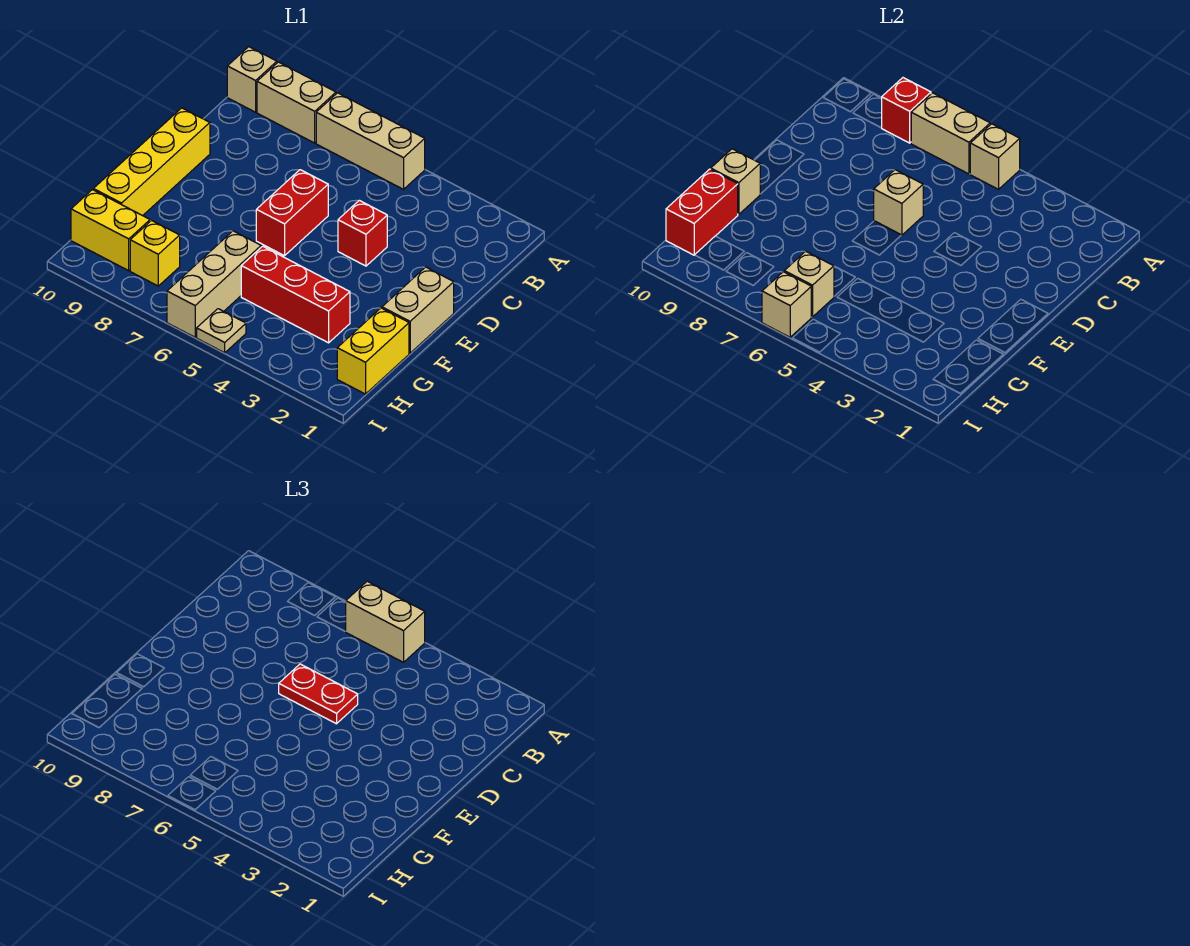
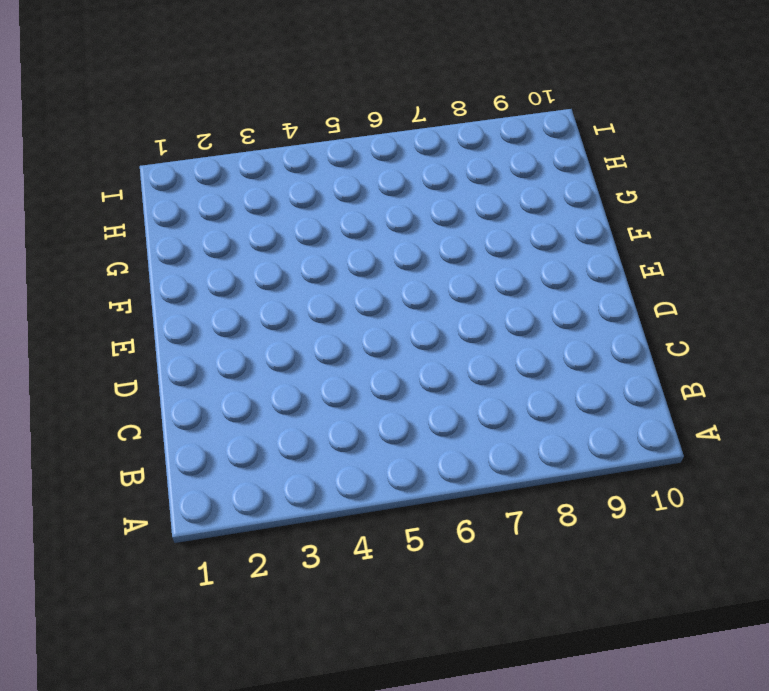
none -> tan brick A5:A7 level 1
none -> tan brick A8:A9 level 1
none -> tan brick A10 level 1

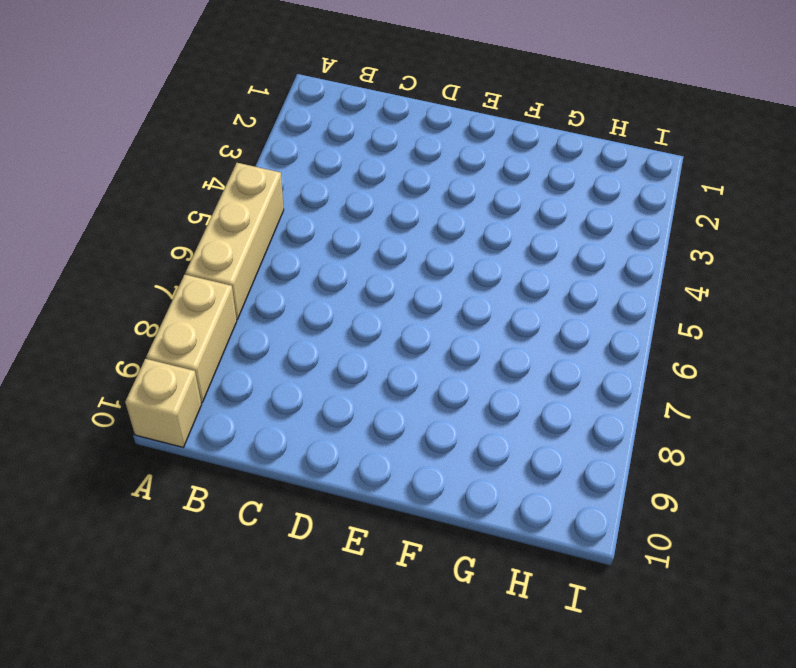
none -> red brick D4 level 1
none -> red brick D6:E6 level 1
none -> yellow brick D10:G10 level 1

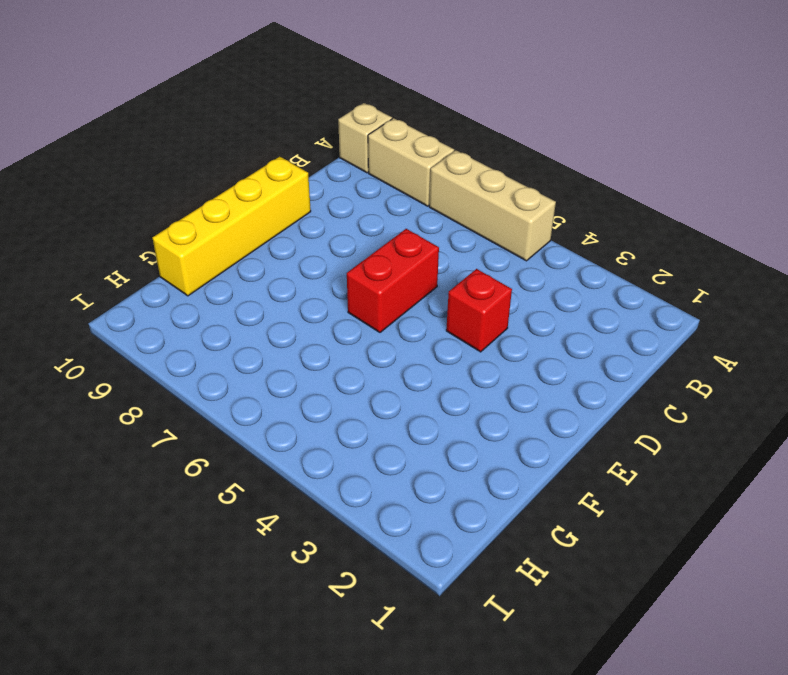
none -> tan brick E1:F1 level 1
none -> yellow brick G1:H1 level 1
none -> red brick G3:G5 level 1

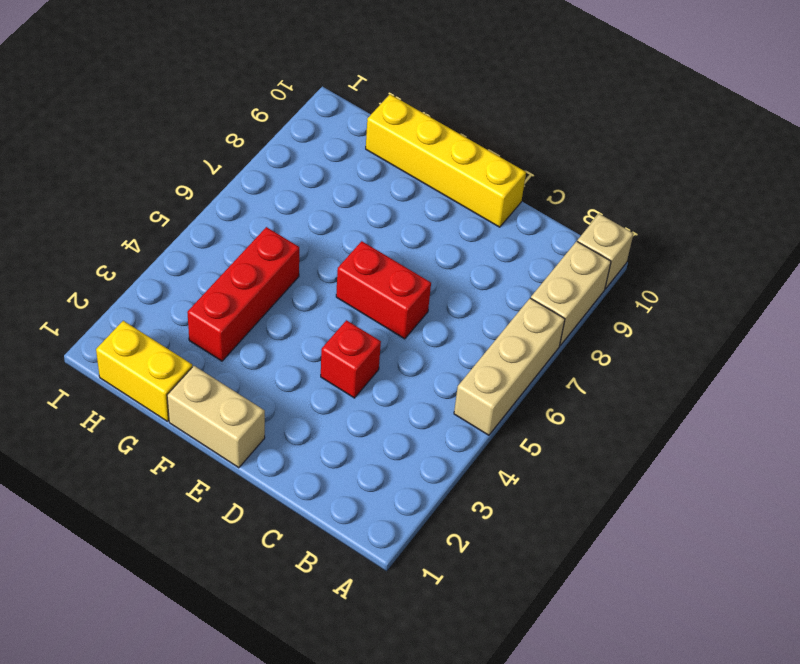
none -> tan brick G6:I6 level 1
none -> yellow brick H8 level 1
none -> yellow brick H9:H10 level 1

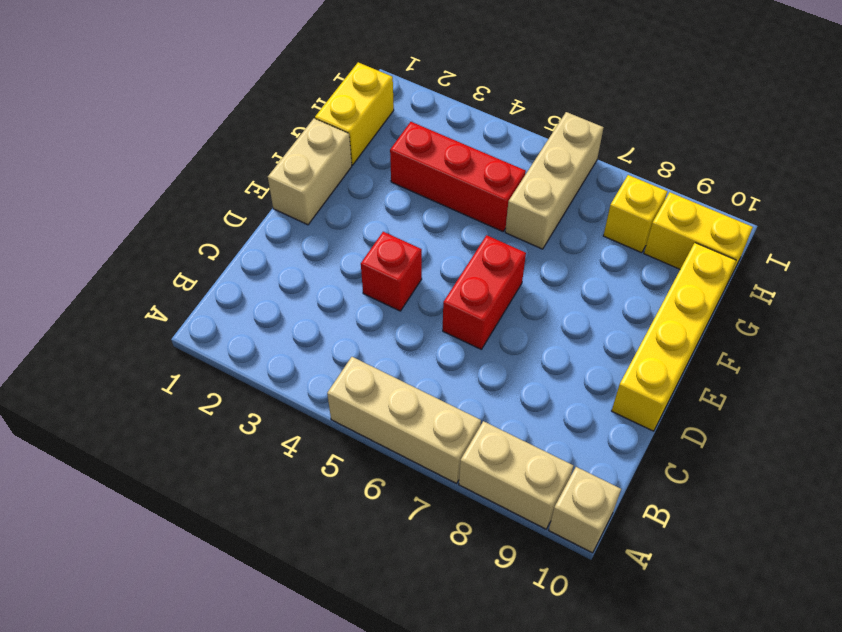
none -> tan plate I5 level 1
none -> tan brick A5 level 2
none -> tan brick A6:A7 level 2

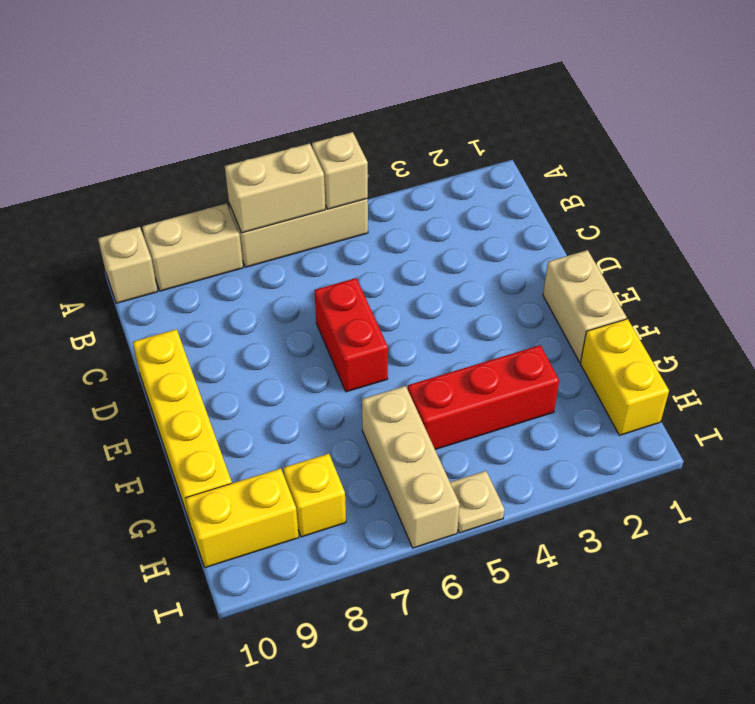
none -> red brick D4 level 1
none -> red brick A8 level 2
none -> tan brick D6 level 2

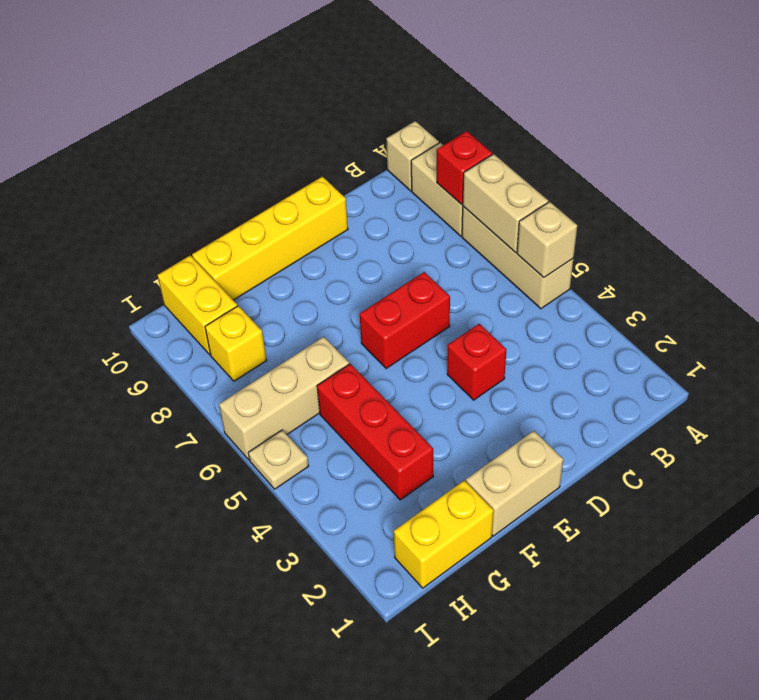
none -> tan brick D6 level 2
none -> tan brick F10 level 2
none -> red brick G10:H10 level 2

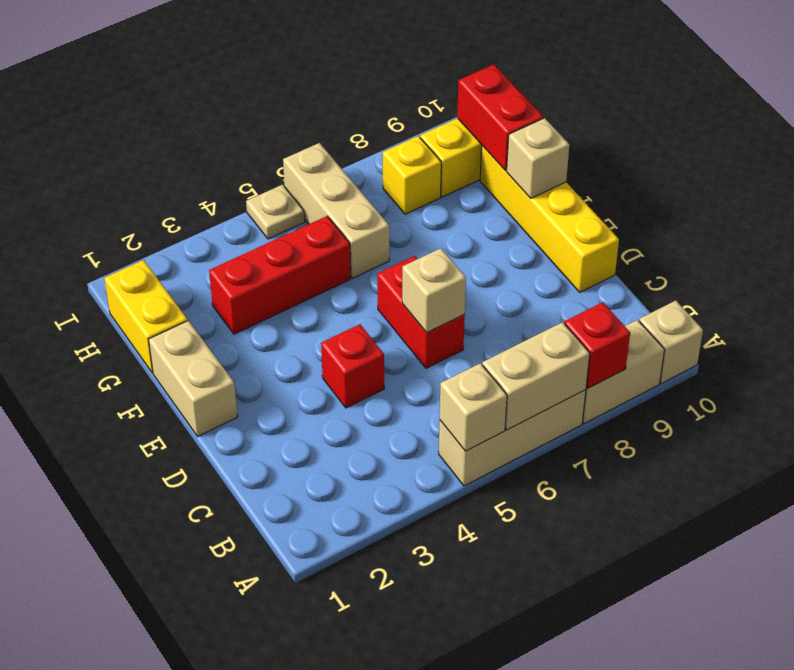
none -> tan brick H6 level 2
none -> tan brick I6 level 2
none -> tan brick A5:A6 level 3

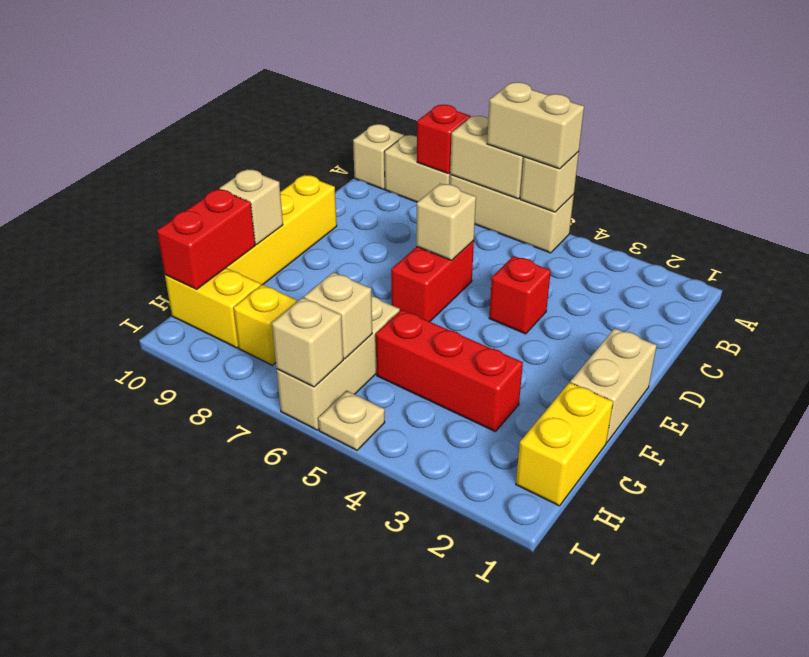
none -> red plate D5:D6 level 3

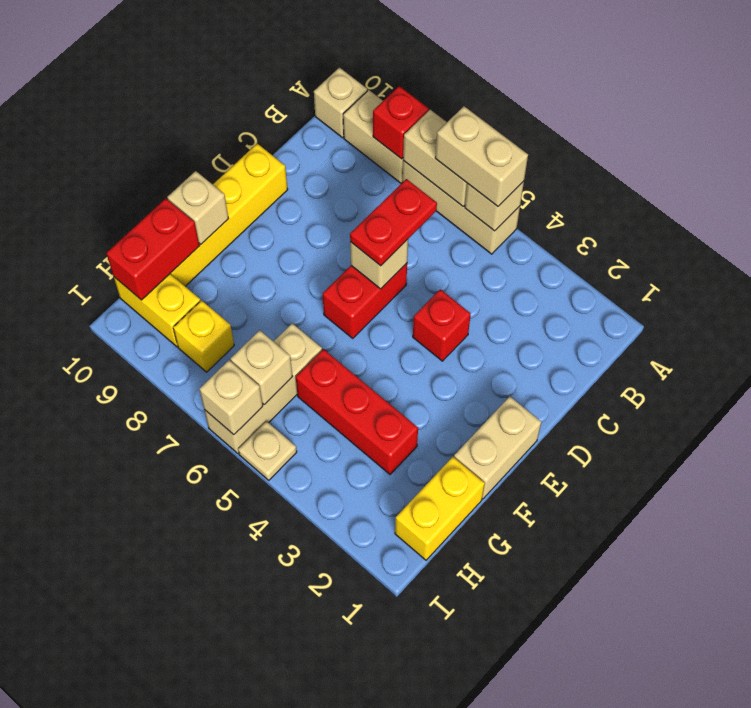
red plate C6:D6 level 3 -> red plate D5:D6 level 3

